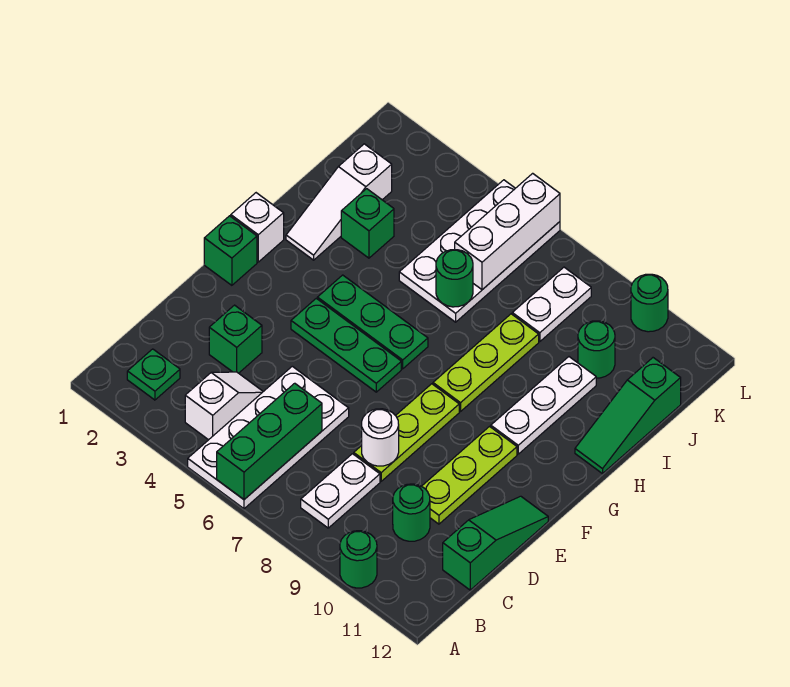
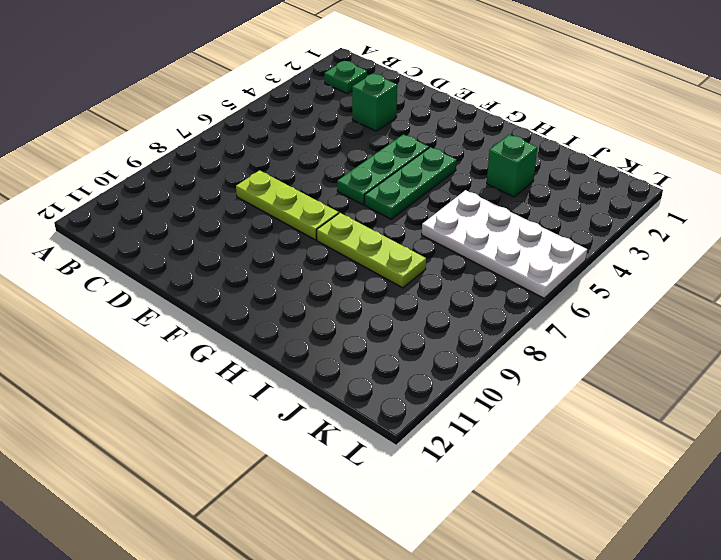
none -> white plate A5:D6 level 1
none -> green round brick A10 level 1
none -> white slope B4:C4 level 1 top B

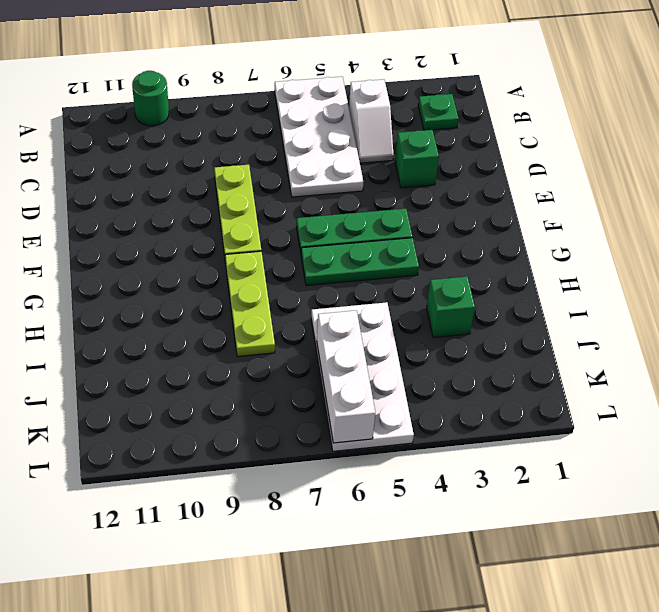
none -> white plate B8:C8 level 1
none -> green round brick C10 level 1
none -> green slope C12:E12 level 1 top C

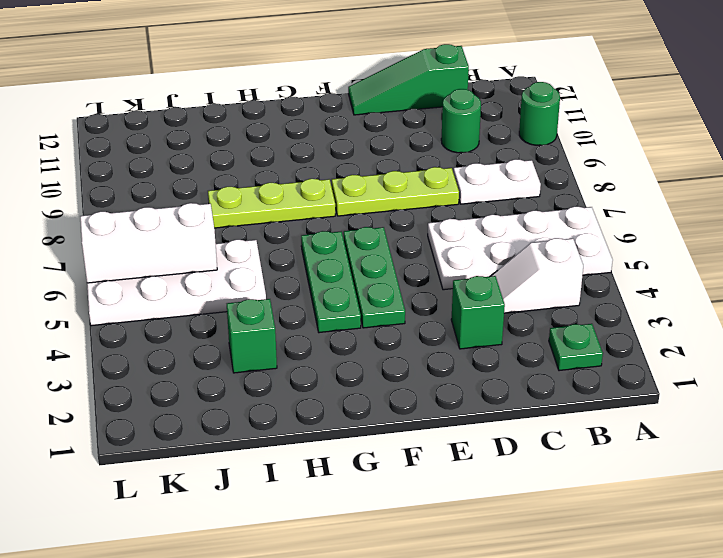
none -> lime plate D10:F10 level 1
none -> green brick F1 level 1
none -> white brick G1 level 1

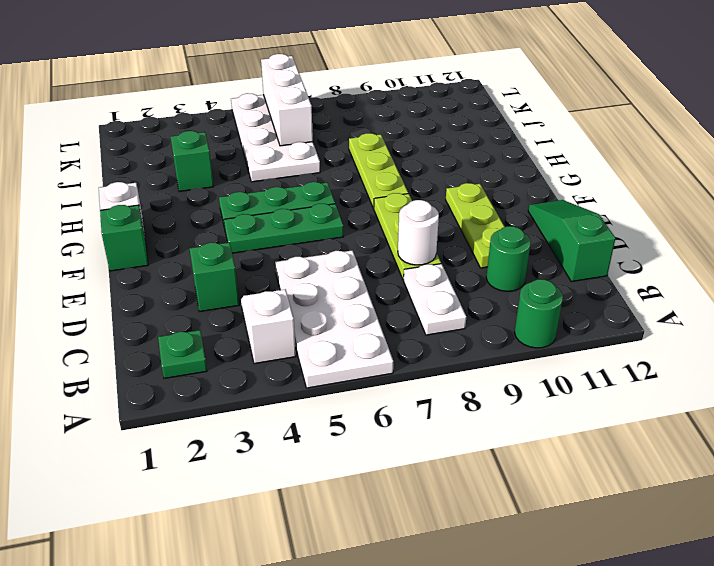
none -> white plate G10:I10 level 1
none -> white slope H2:J2 level 1 top J
none -> green slope H12:J12 level 1 top J

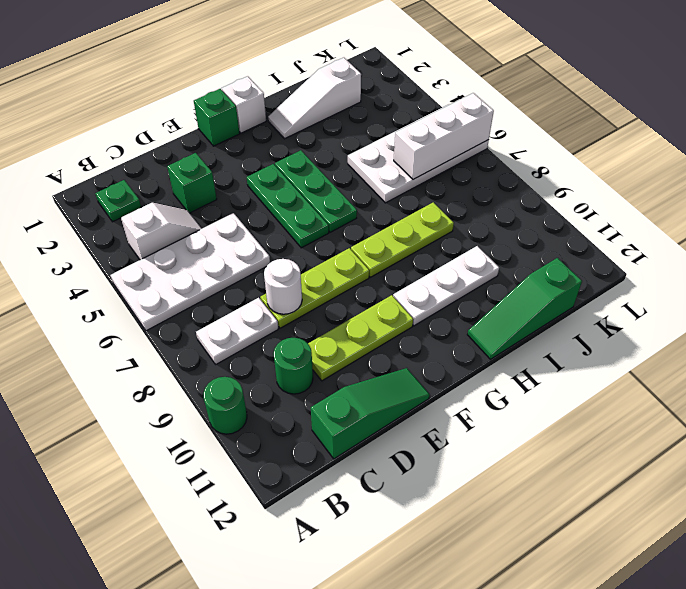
none -> green brick I3 level 1
none -> white plate J8:K8 level 1
none -> green round brick J10 level 1

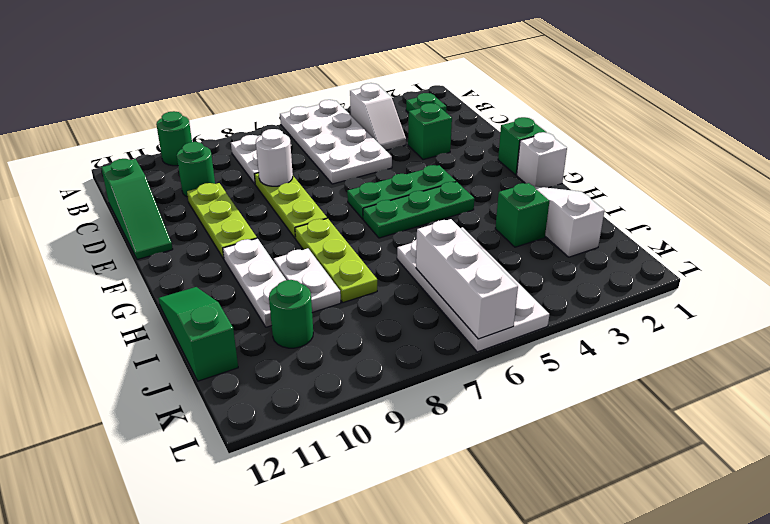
white plate H9:I9 level 1 -> white plate J8:K8 level 1
none -> green round brick L10 level 1
none -> green brick A6:C6 level 2
none -> green round brick I6 level 2

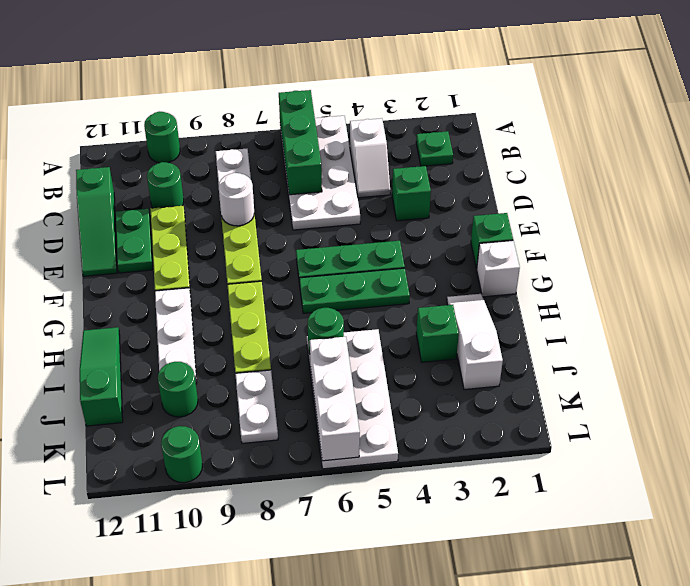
green plate D11:E11 level 1 -> none

